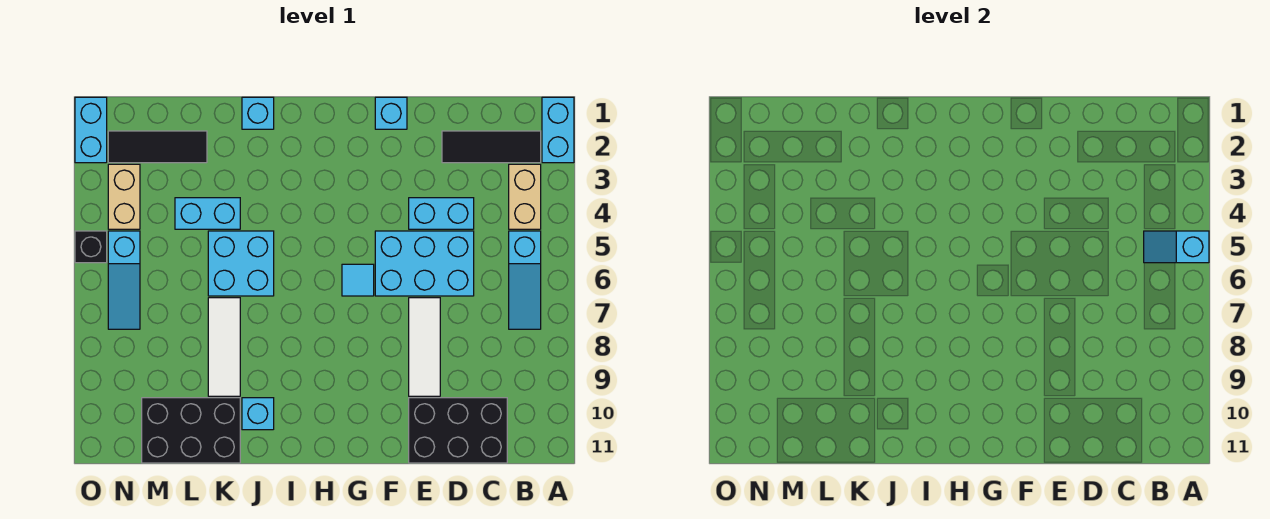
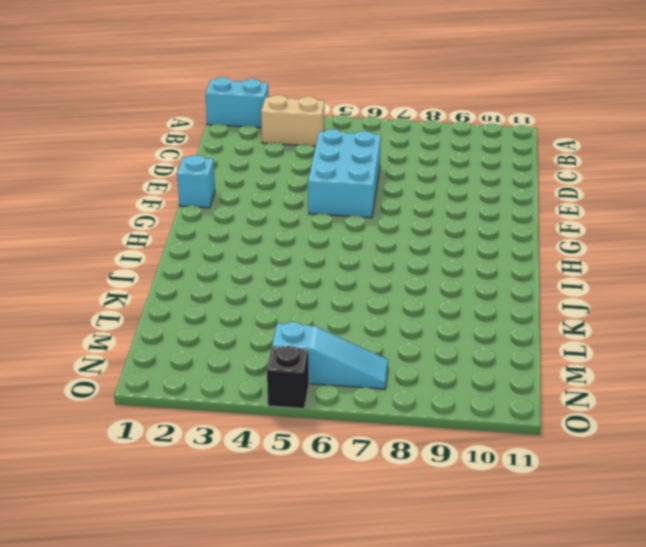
none -> black tile B2:D2 level 1
none -> cyan slope B5:B7 level 1 top 5
none -> black brick C10:E11 level 1

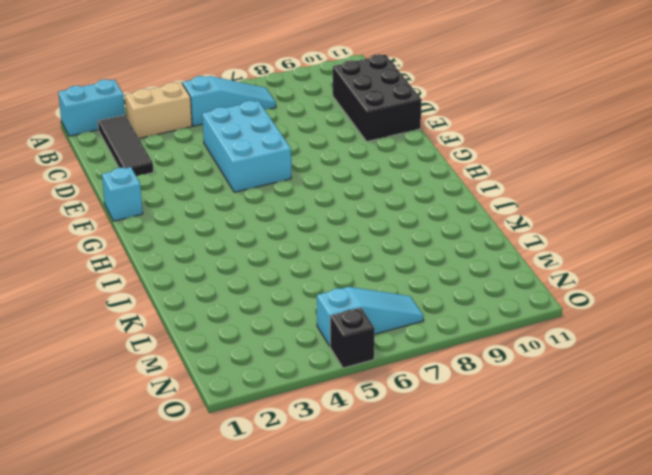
none -> cyan brick D4:E4 level 1
none -> white tile E7:E9 level 1
none -> cyan tile G6 level 1

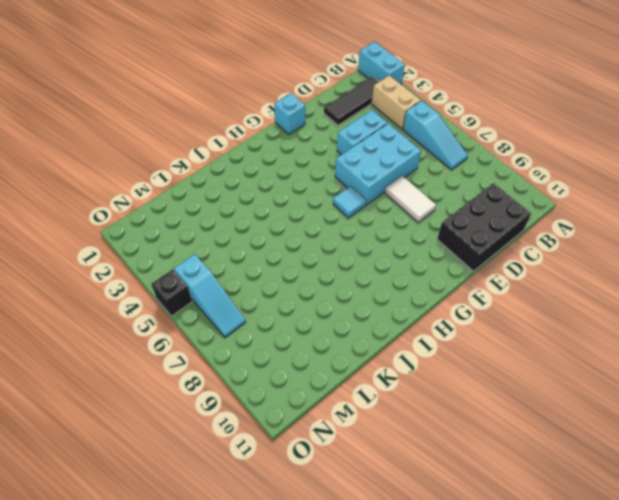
white tile E7:E8 level 1 -> white tile E7:E9 level 1
none -> cyan brick J1 level 1
none -> cyan brick J5:K6 level 1
none -> cyan brick J10 level 1

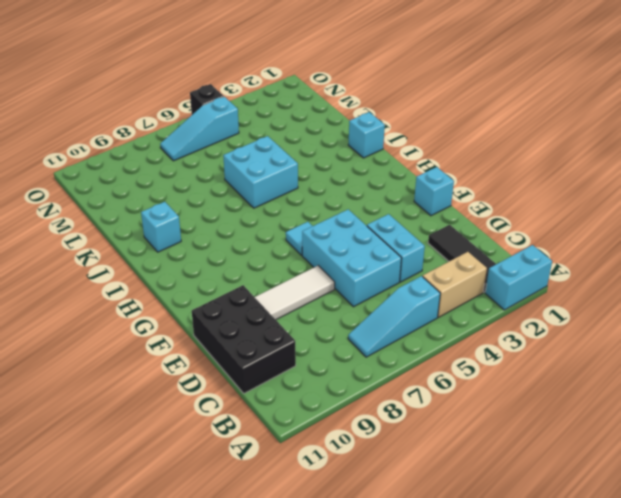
none -> cyan brick K4:L4 level 1
none -> white tile K7:K9 level 1
none -> black brick K10:M11 level 1

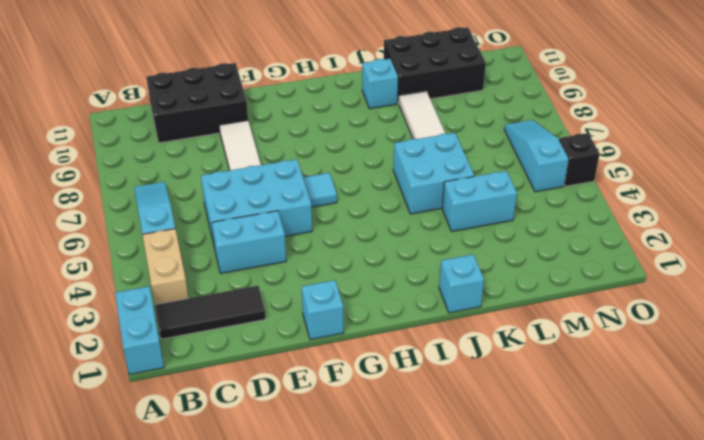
none -> black tile L2:N2 level 1
none -> tan brick N3:N4 level 1
none -> cyan brick O1:O2 level 1

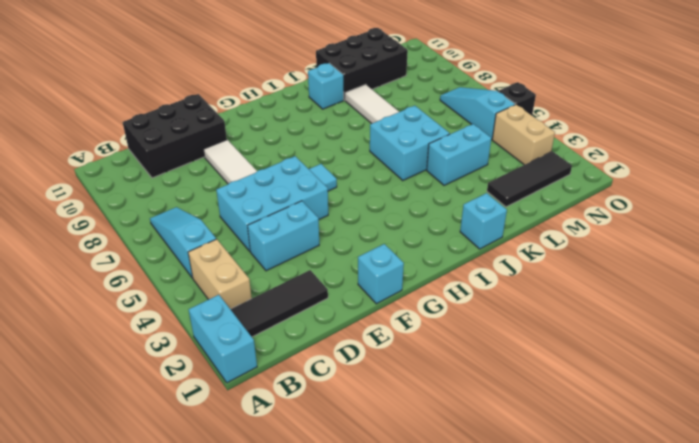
none -> cyan brick O1:O2 level 1
none -> cyan slope A5:B5 level 2 top A

